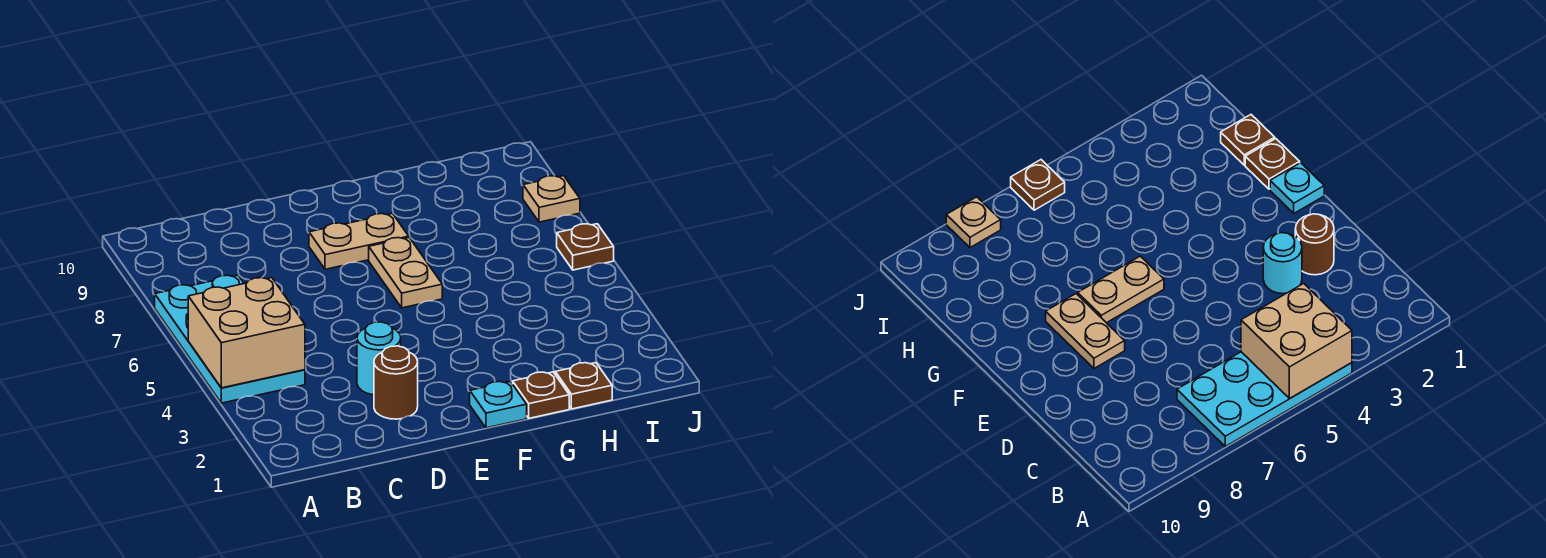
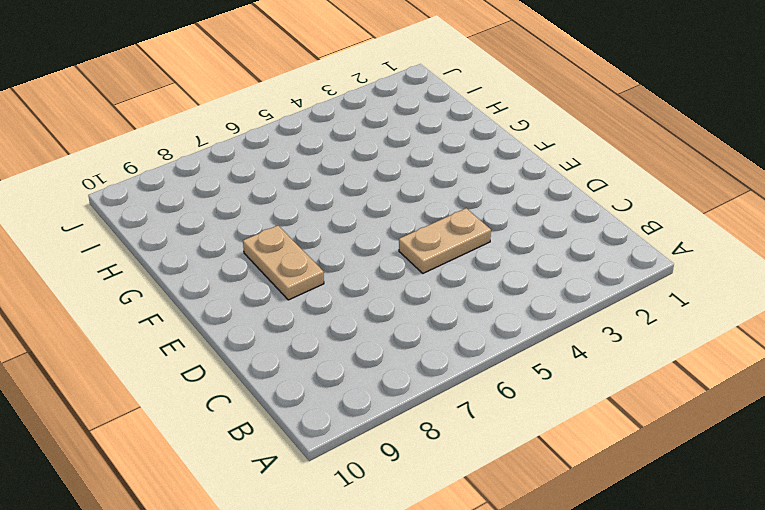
tan plate D4:D5 level 1 -> tan plate F6:F7 level 1
none -> cyan plate A4:B7 level 1
none -> brown round brick D2 level 1

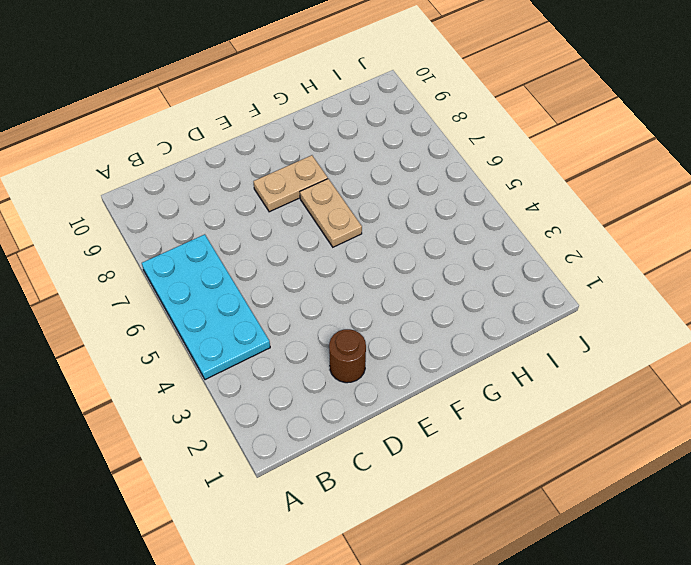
none -> cyan round brick D3 level 1
none -> cyan plate F1 level 1

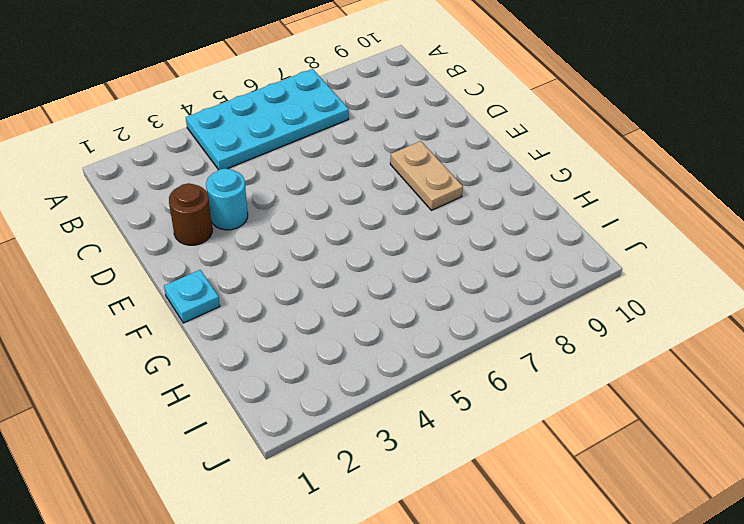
none -> tan plate F6:F7 level 1
none -> brown plate G1 level 1

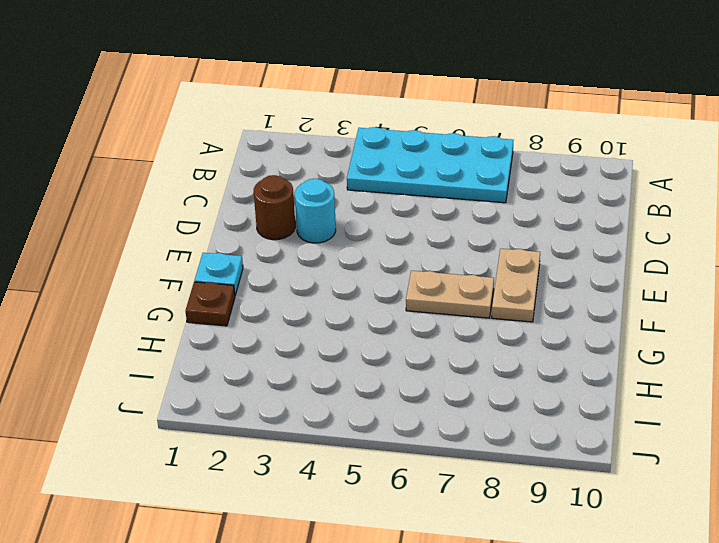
none -> brown plate H1 level 1
none -> brown plate J6 level 1

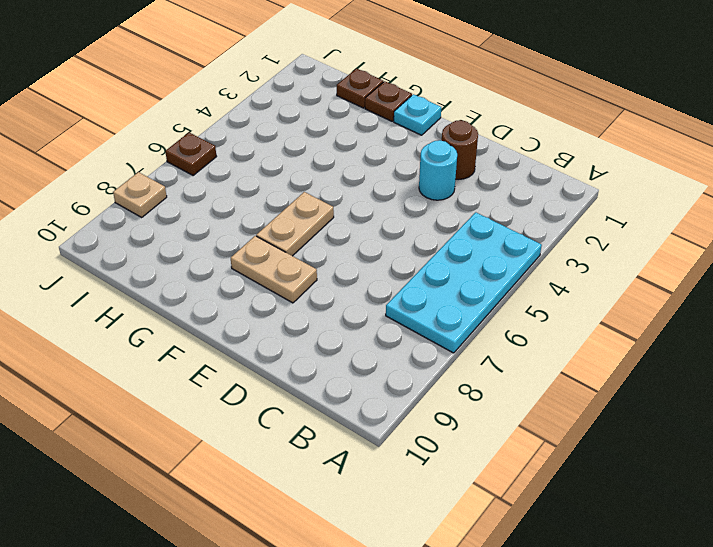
none -> tan brick A4:B5 level 2

